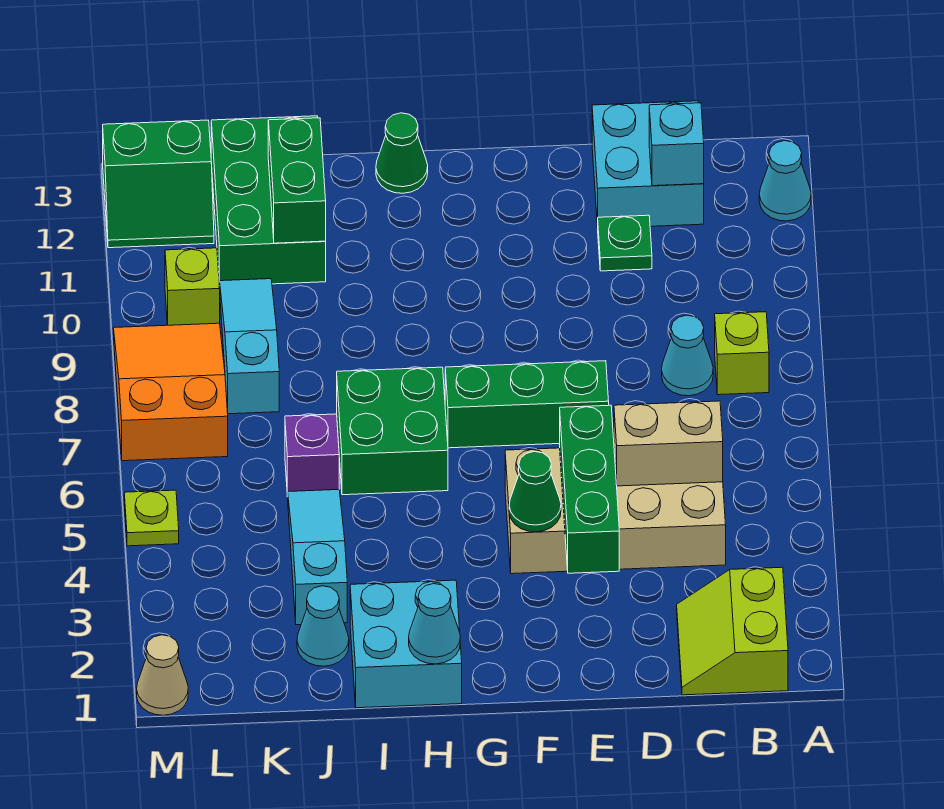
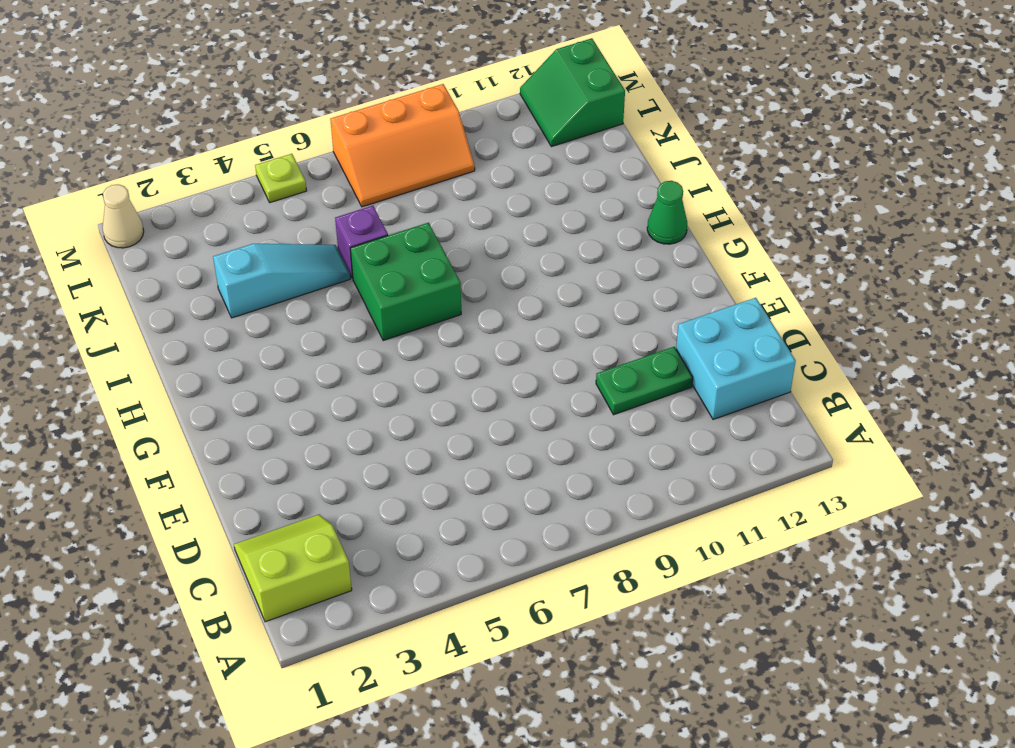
green plate D10:D11 level 1 -> green plate D11 level 1
orange slope L7:M9 level 1 top M -> orange slope L7:M9 level 1 top 7
none -> cyan cone A12 level 1
none -> lime brick B8 level 1
none -> tan brick C4:F5 level 1

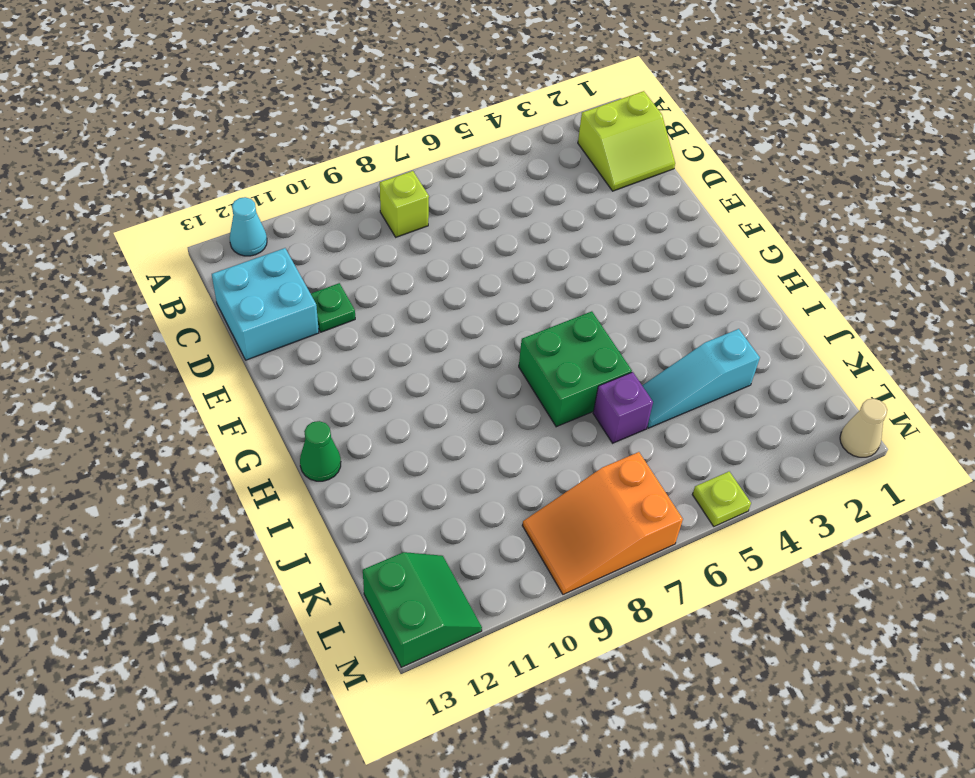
none -> tan brick C4:F5 level 1
none -> cyan cone C8 level 1
none -> green brick E7:G7 level 1

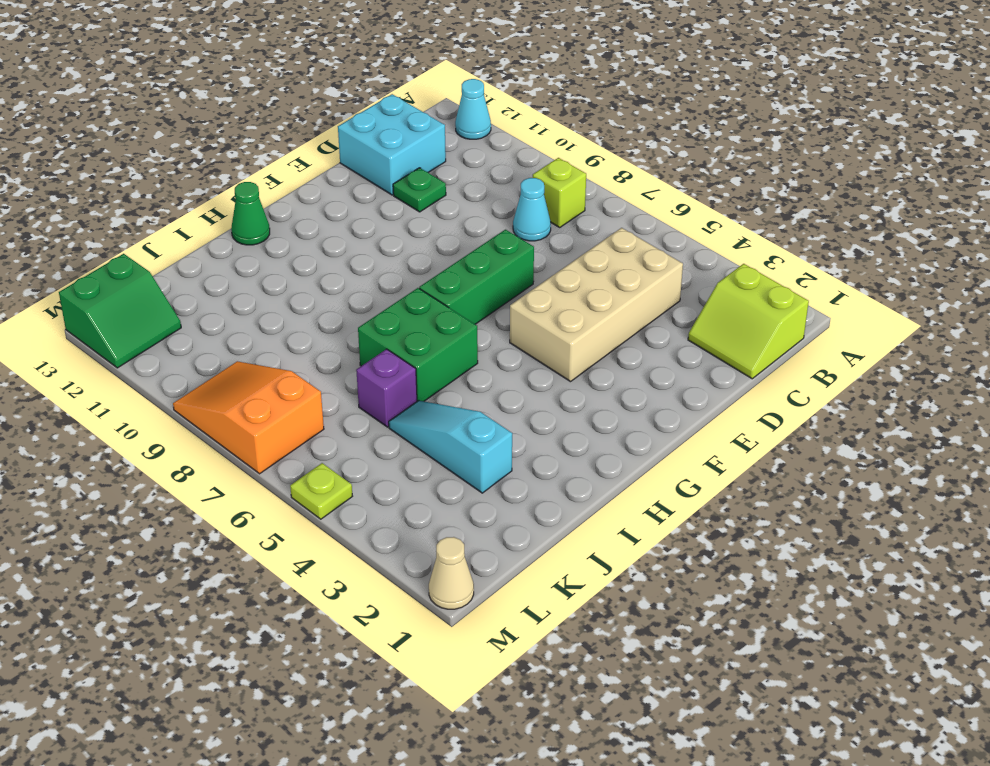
none -> cyan brick H1:I2 level 1
none -> cyan cone J2 level 1
none -> green brick J11:K13 level 1

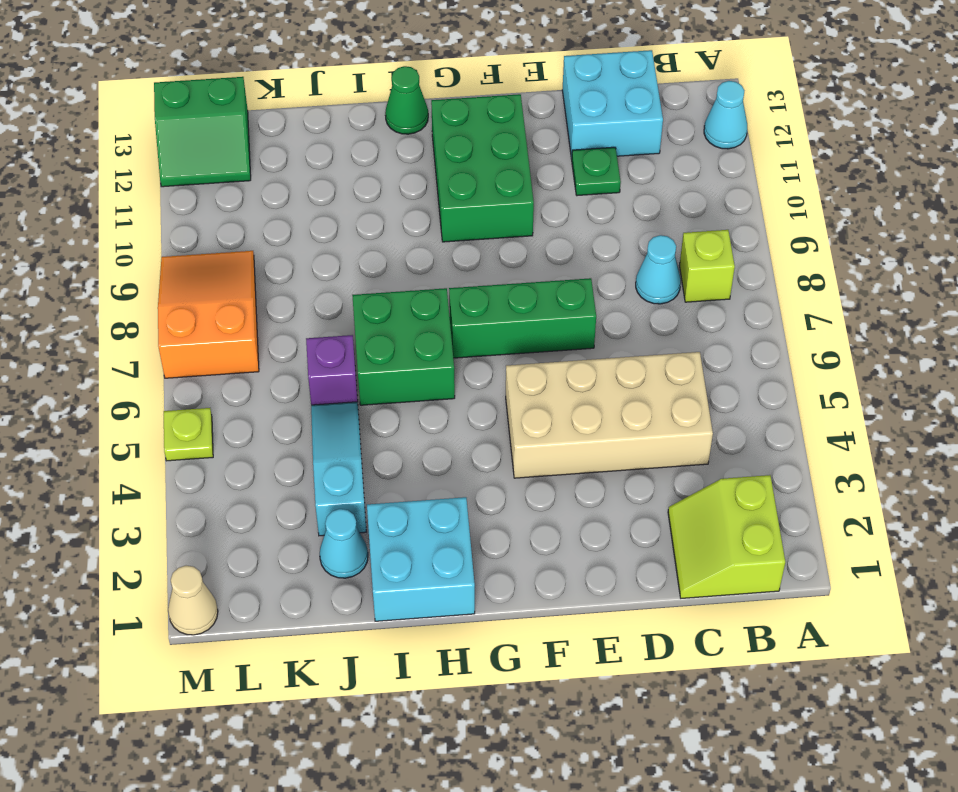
green brick F10:G12 level 1 -> green brick J11:K13 level 1
none -> cyan slope K8:K10 level 1 top 8
none -> lime brick L10 level 1
none -> tan brick C5:D5 level 2

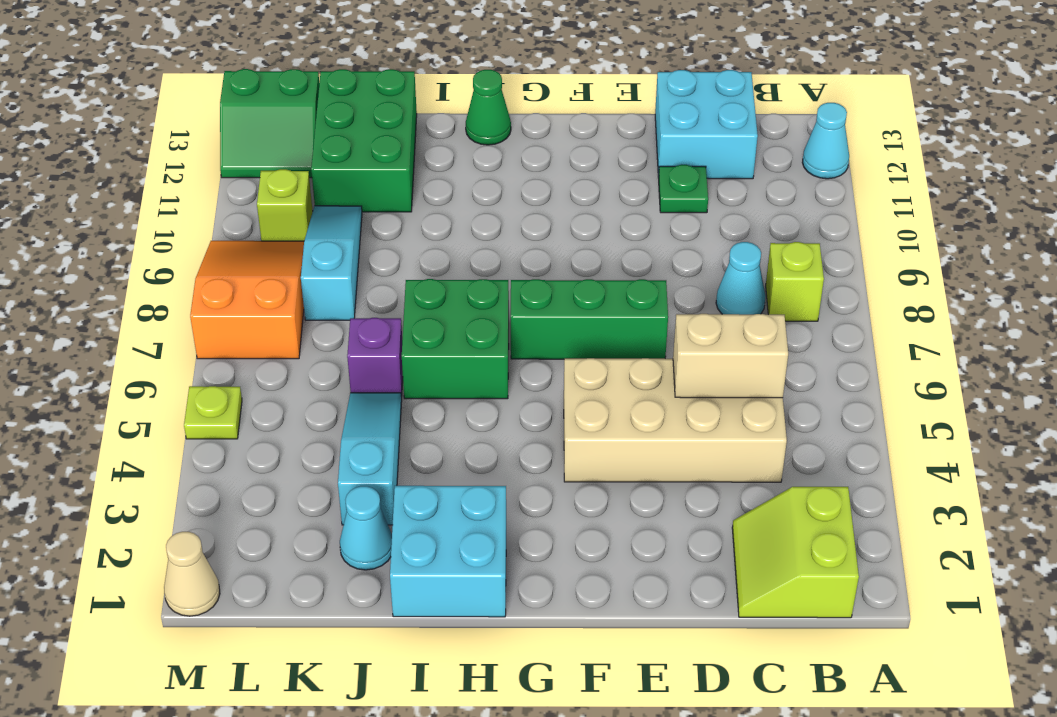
none -> cyan brick C12 level 2
none -> green brick E3:E5 level 2
none -> green cone F4 level 2

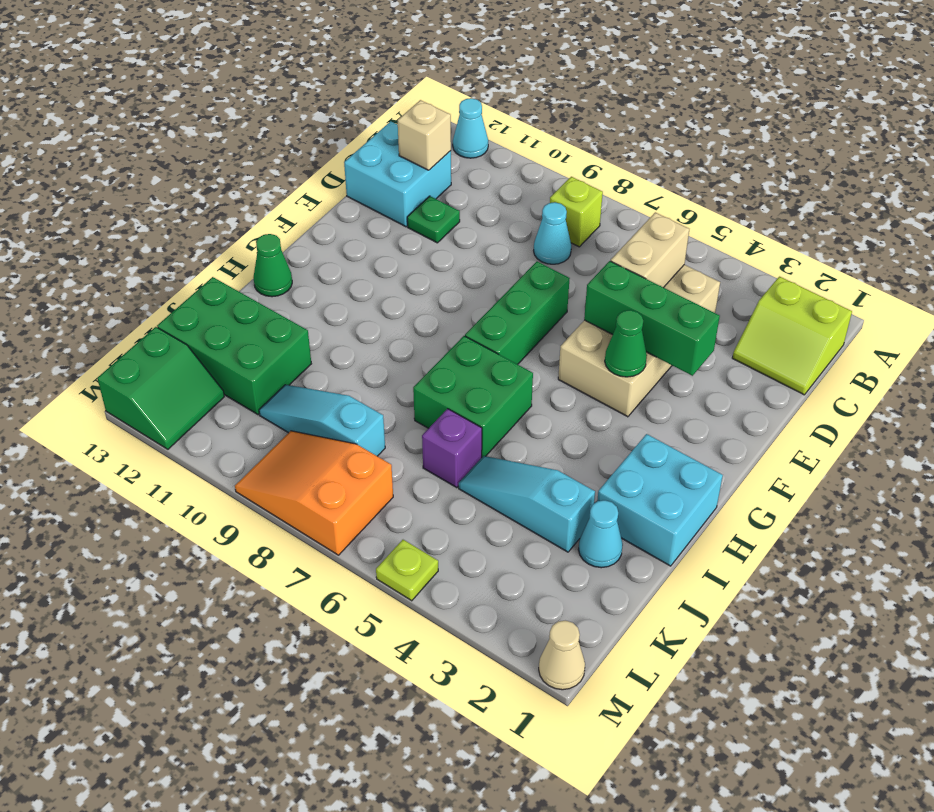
tan brick C12 level 2 -> cyan brick C12 level 2
none -> lime brick L10 level 1
none -> cyan cone H1 level 2
none -> green brick J11:J12 level 2

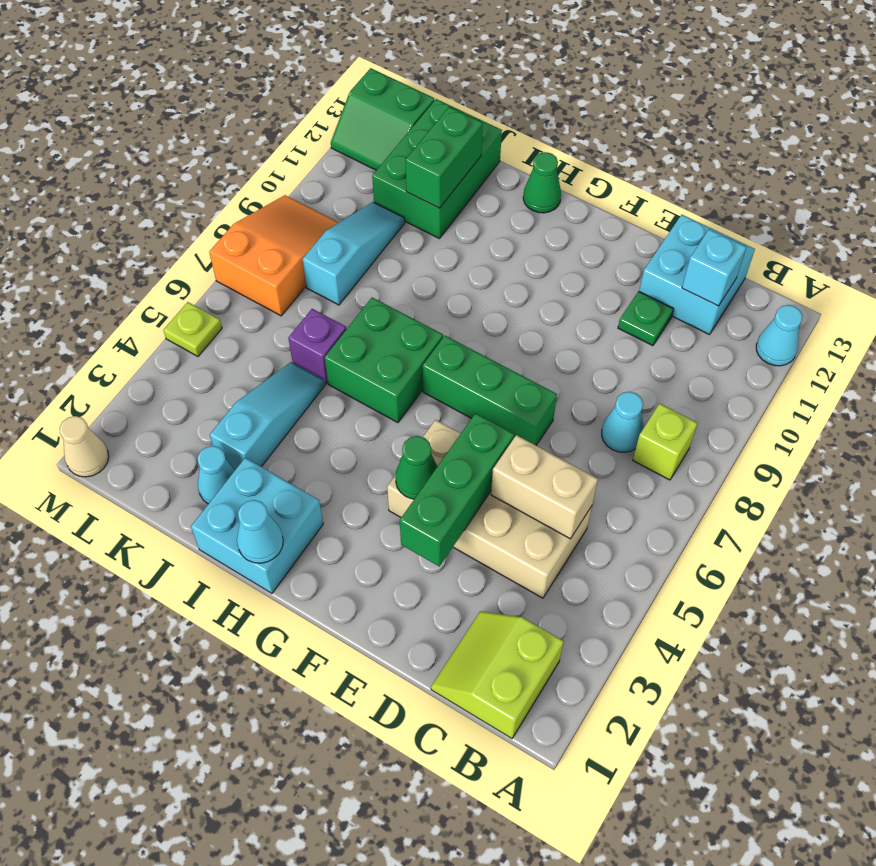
none -> lime brick L10 level 1

